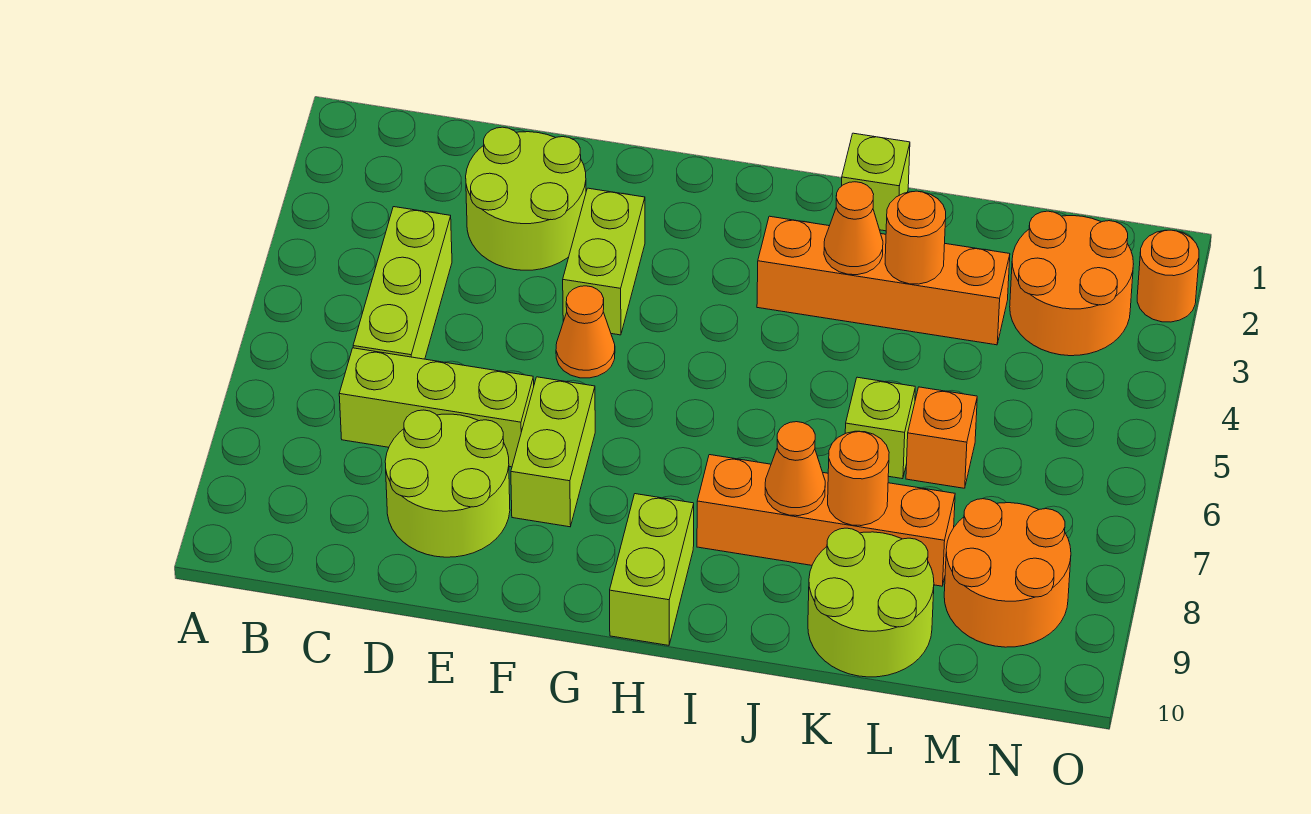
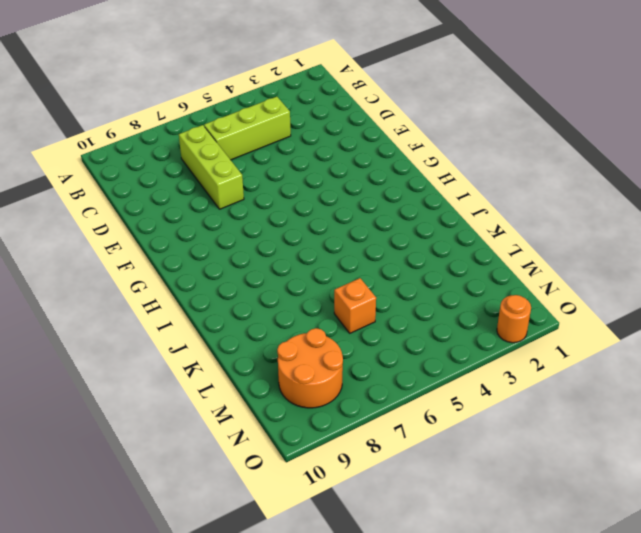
none -> lime round brick D2:E3 level 1
none -> lime round brick D8:E9 level 1
none -> lime brick F3:F4 level 1

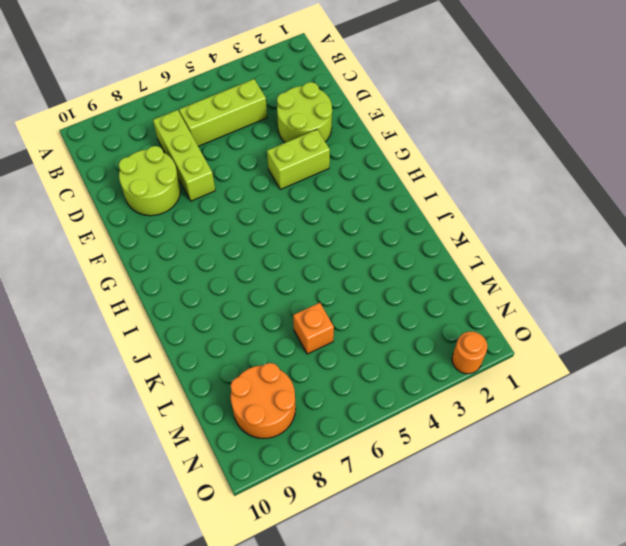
none -> orange cone F5 level 1
none -> lime brick F7:F8 level 1
none -> lime brick H9:H10 level 1

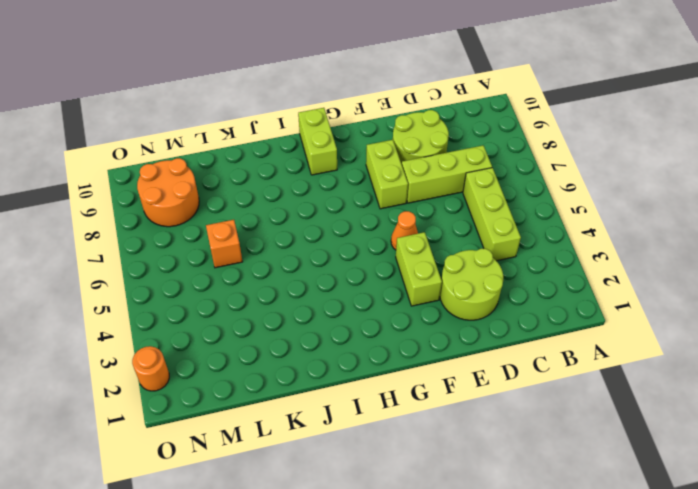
none -> orange brick I3:L3 level 1
none -> orange brick I8:L8 level 1
none -> lime brick J1 level 1

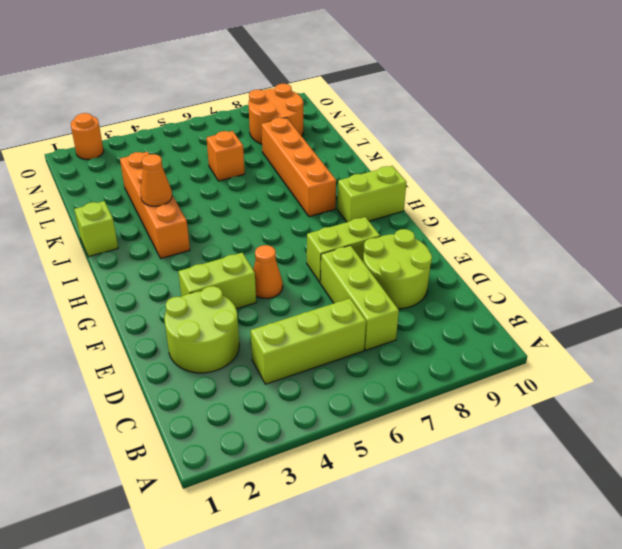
none -> lime brick K6 level 1
none -> lime round brick K9:L10 level 1
none -> orange round brick M2:N3 level 1

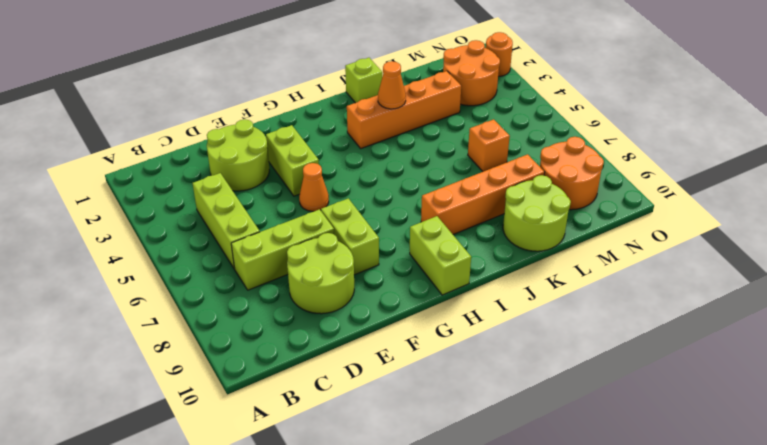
none -> lime brick K6 level 1
none -> orange cone J8 level 2
none -> orange round brick K3 level 2

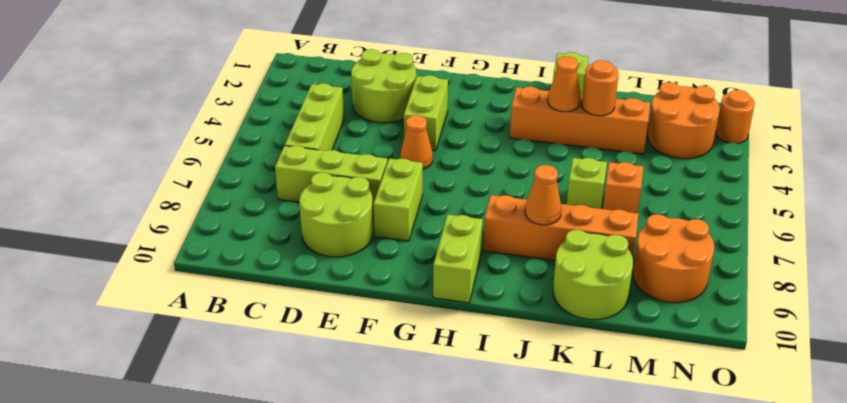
none -> orange round brick K8 level 2

